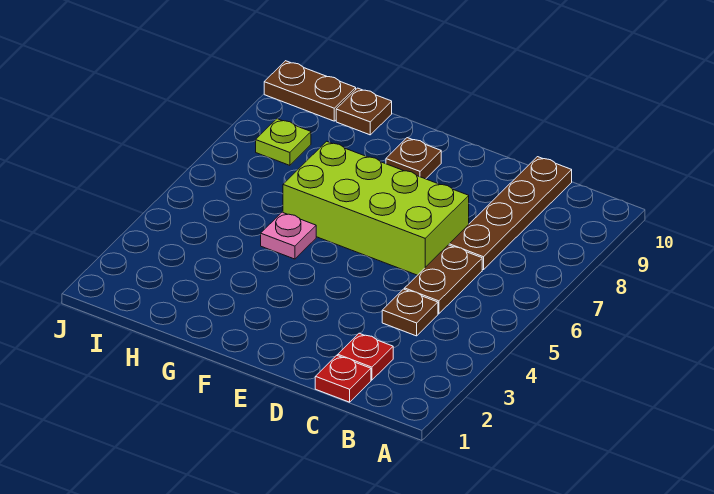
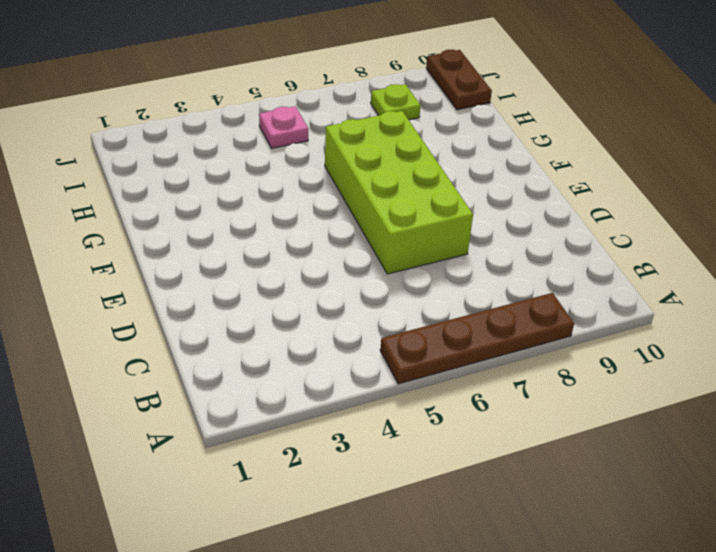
brown plate A5:A8 level 1 -> brown plate C7:C10 level 1
pink plate I5 level 1 -> pink plate G5 level 1
none -> red plate C1 level 1
none -> red plate C2 level 1

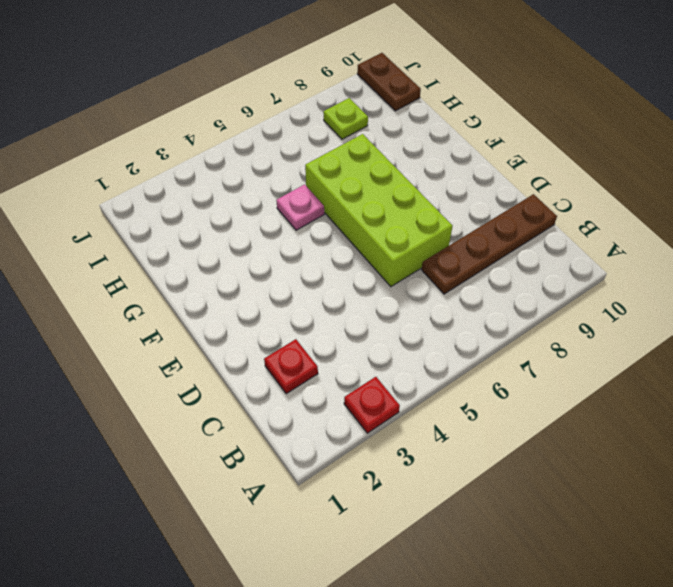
red plate A3 level 1 -> red plate C1 level 1
none -> brown plate C4 level 1
none -> brown plate C5:C6 level 1

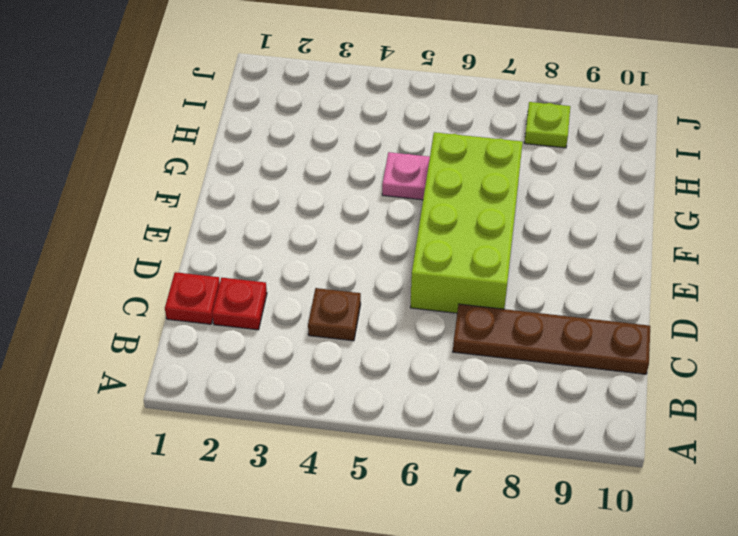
none -> brown plate C5:C6 level 1
none -> brown plate F9 level 1

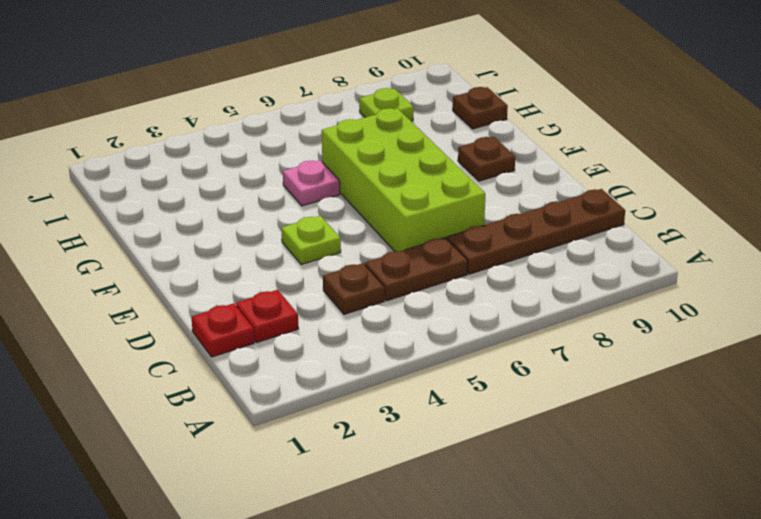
lime plate E4 level 1 -> none
none -> brown plate I10:J10 level 1

